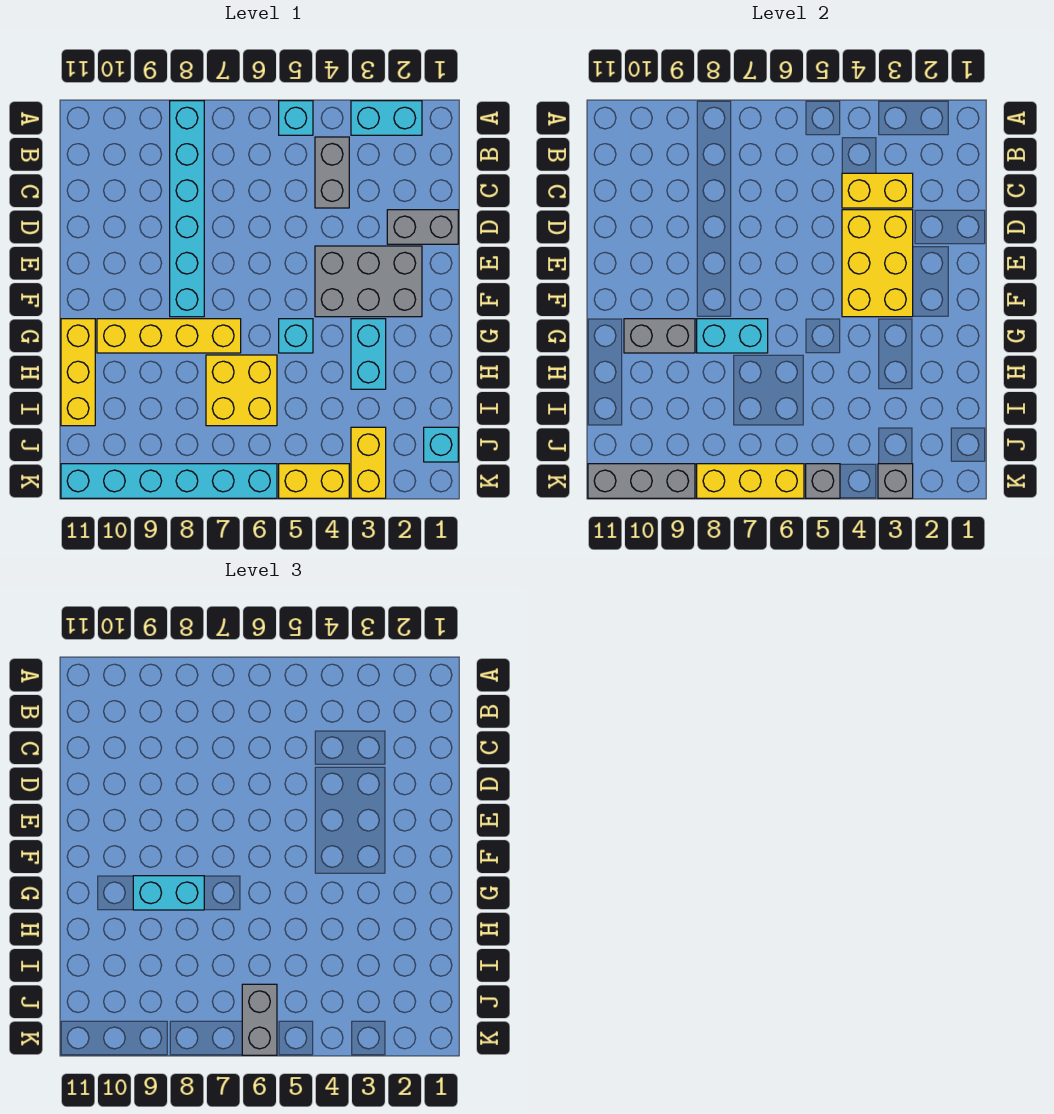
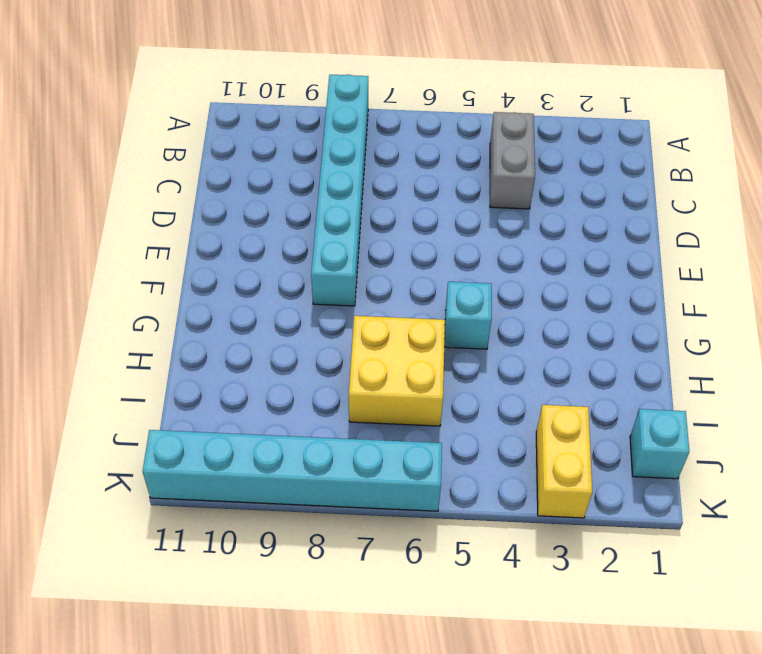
none -> cyan brick A2:A3 level 1
none -> cyan brick A5 level 1
none -> grey brick D1:D2 level 1

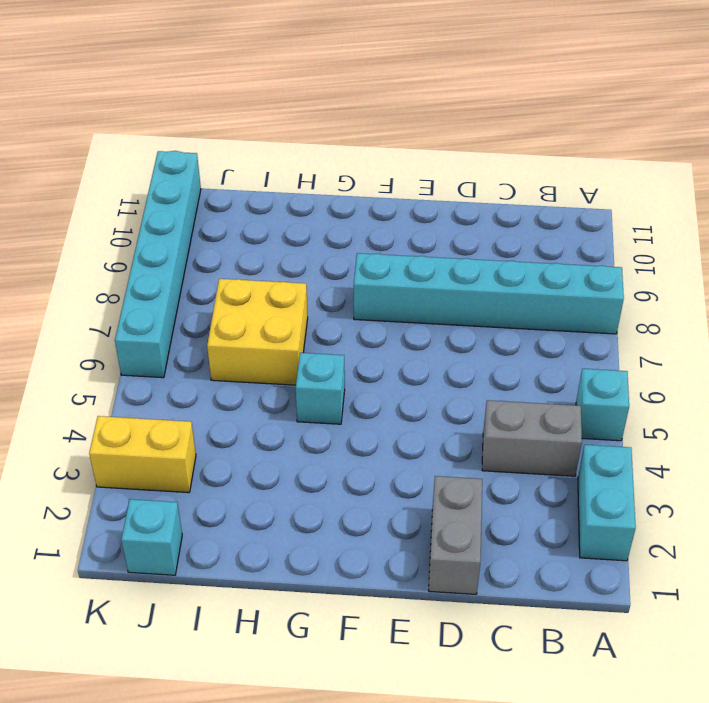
none -> grey brick E2:F4 level 1
none -> cyan brick G3:H3 level 1
none -> yellow brick G7:G10 level 1

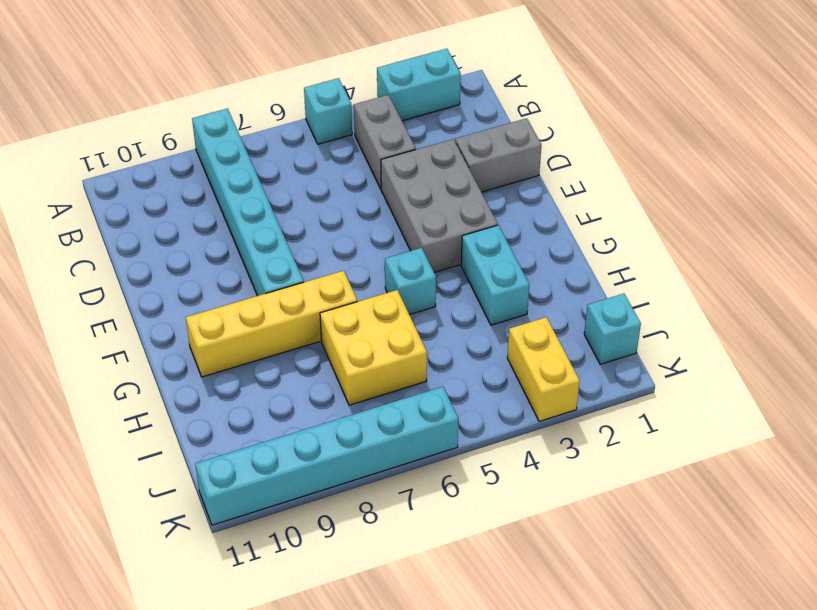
grey brick D3:F4 level 1 -> grey brick E2:F4 level 1
none -> yellow brick G11:I11 level 1
none -> yellow brick K4:K5 level 1
none -> yellow brick C3:C4 level 2

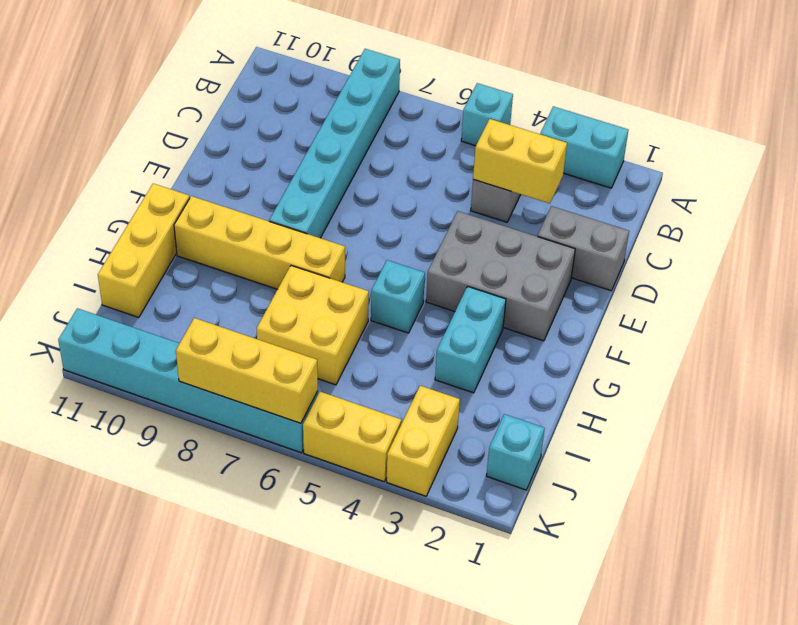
none -> yellow brick D3:F4 level 2
none -> cyan brick G7:G8 level 2
none -> grey brick G9:G10 level 2

